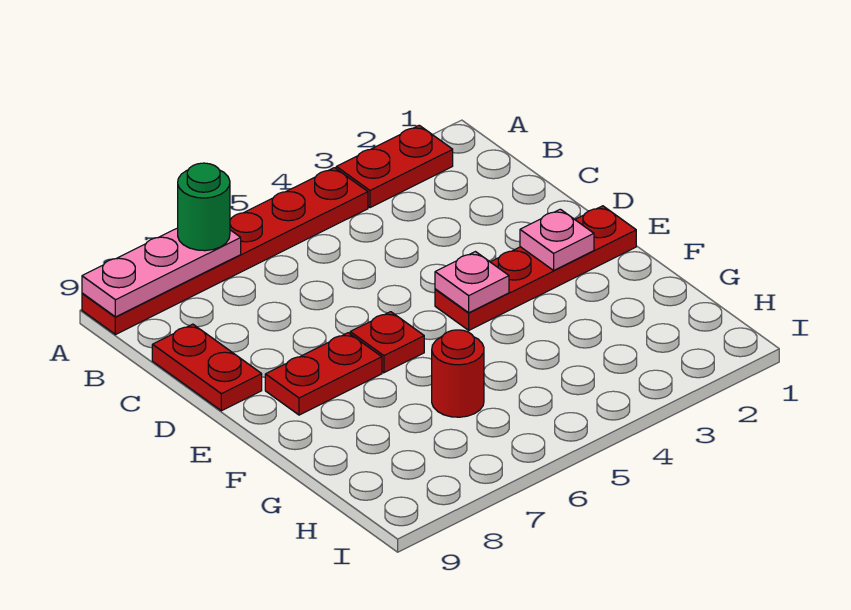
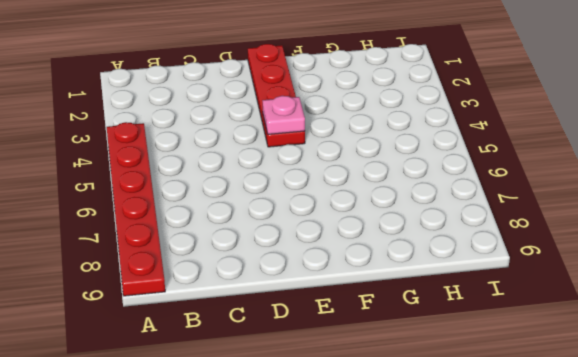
none -> red plate A2:A3 level 1
none -> red plate C9:D9 level 1

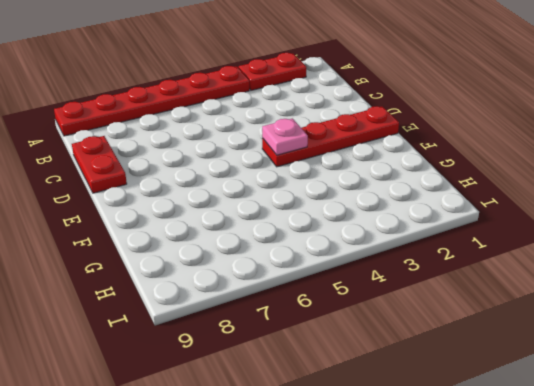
none -> red plate E6 level 1
none -> red plate E7:E8 level 1

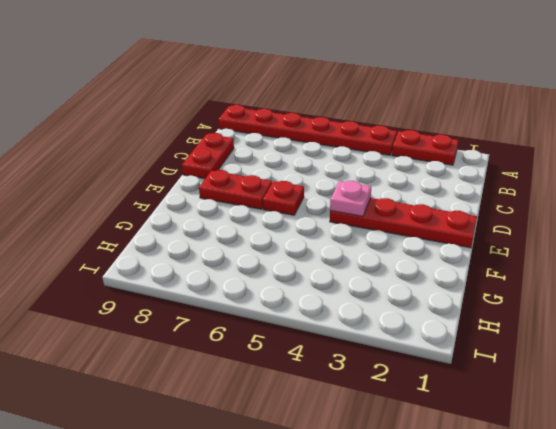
none -> red round brick G6 level 1
none -> pink plate A7:A9 level 2

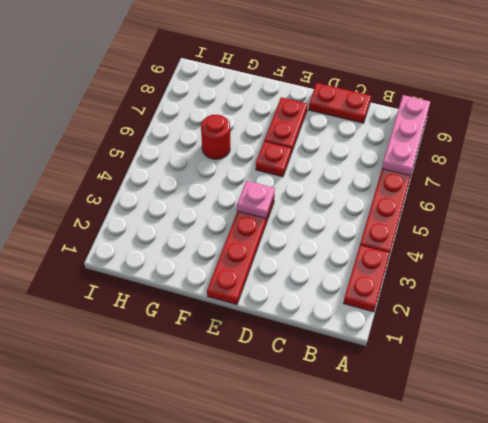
none -> pink plate E2 level 2
none -> green round brick A7 level 3

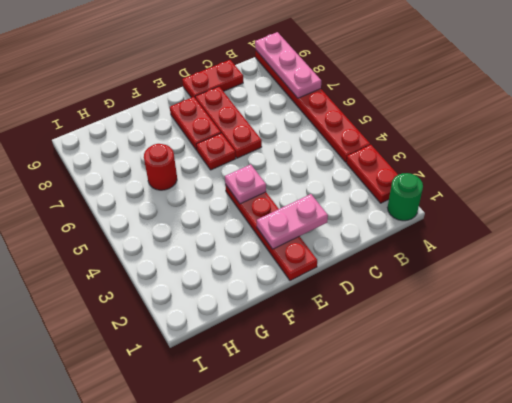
green round brick A1 level 1 -> green round brick A7 level 3
pink plate D2:E2 level 2 -> pink plate E2 level 2
red plate D6:D8 level 1 -> none

